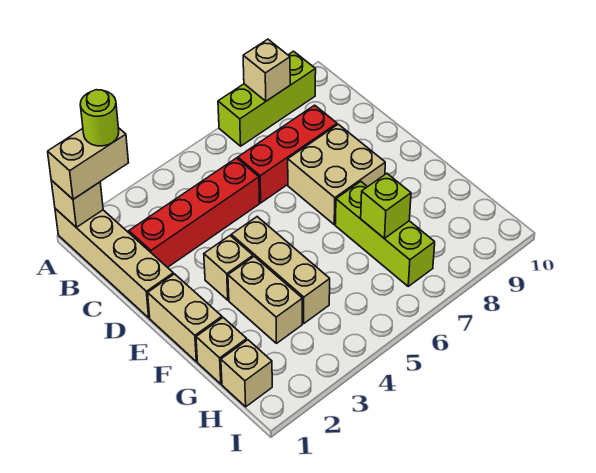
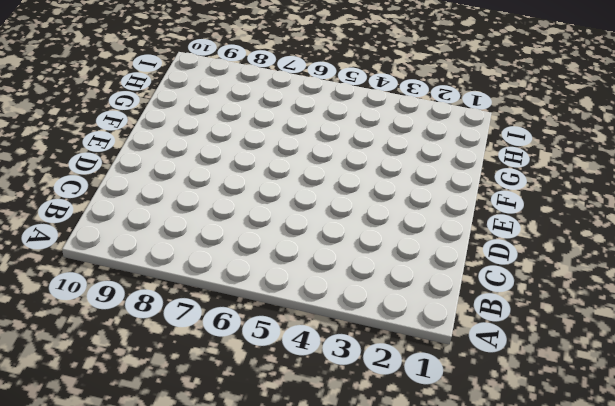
none -> tan brick A1:D1 level 1
none -> lime brick A7:A9 level 1
none -> red brick C2:C5 level 1

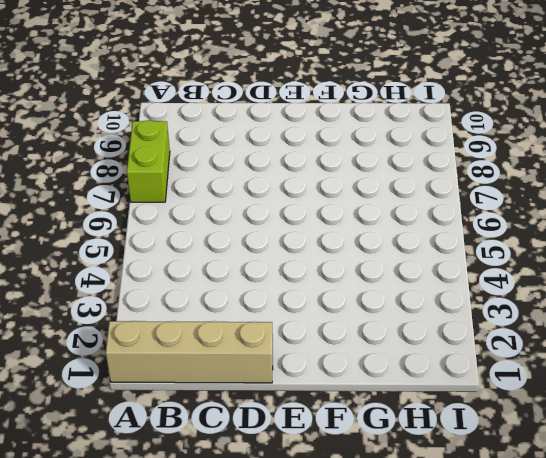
lime brick A7:A8 level 1 -> lime brick A7:A9 level 1
none -> red brick C2:C5 level 1
none -> red brick C6:C8 level 1
none -> tan brick D7:E8 level 1

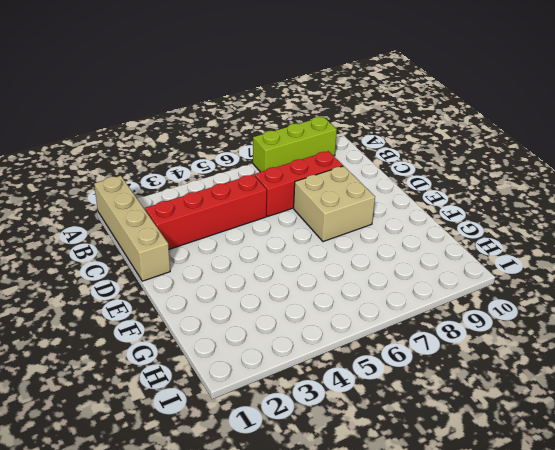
none -> tan brick E1:F1 level 1
none -> tan brick E3 level 1
none -> tan brick E4:G4 level 1

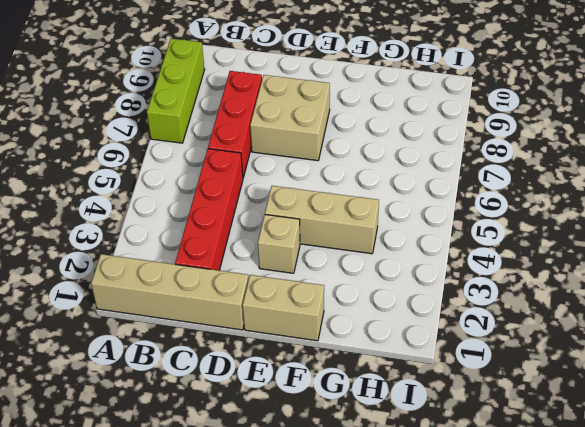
none -> tan brick F3:G3 level 1
none -> lime brick F7:H7 level 1
none -> tan brick G1 level 1

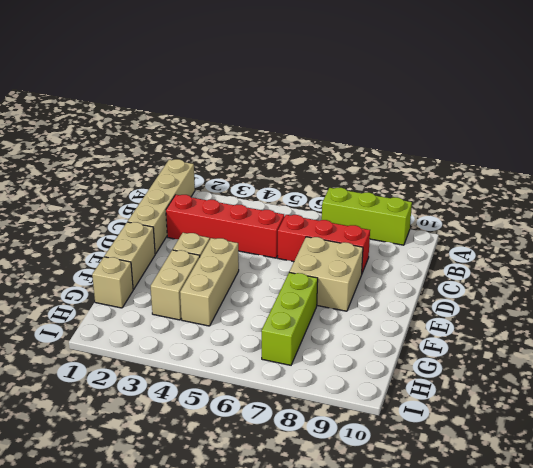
none -> tan brick H1 level 1
none -> tan brick A1 level 2
none -> tan brick A8 level 2

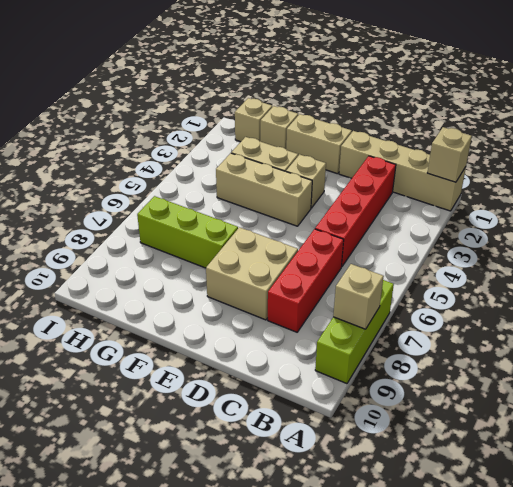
none -> lime brick G7 level 2
none -> tan brick A1:A2 level 3
none -> lime round brick A2 level 4

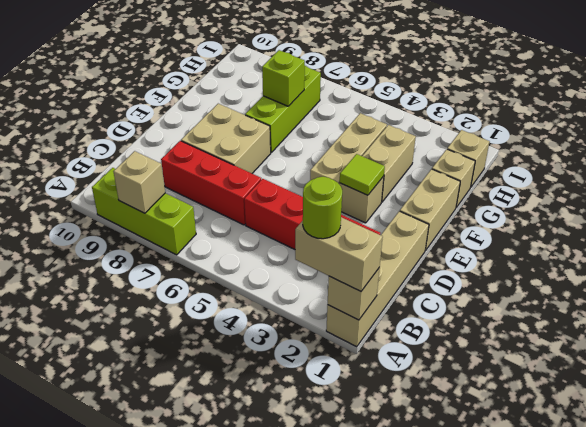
lime tile E3 level 2 -> none

